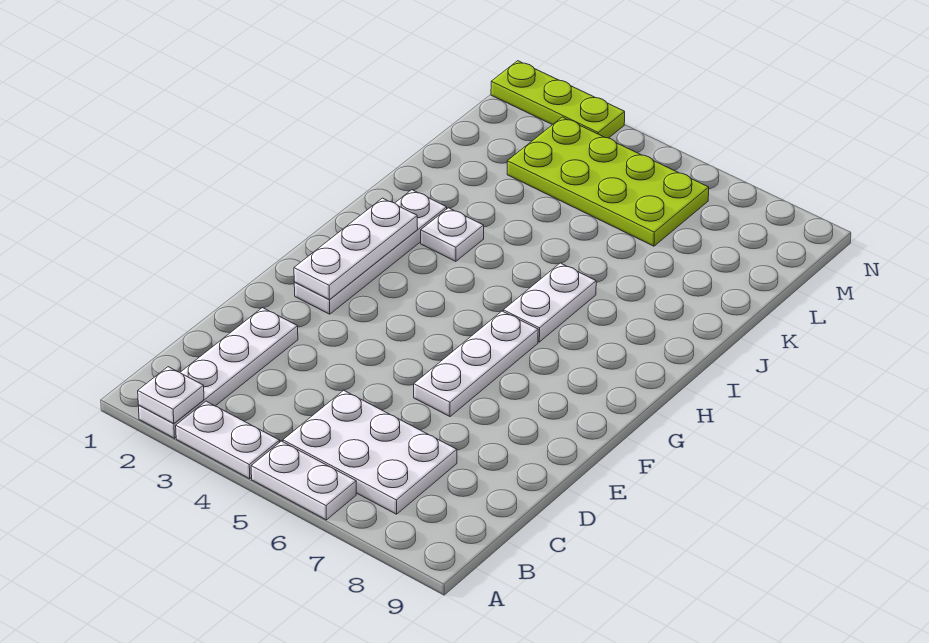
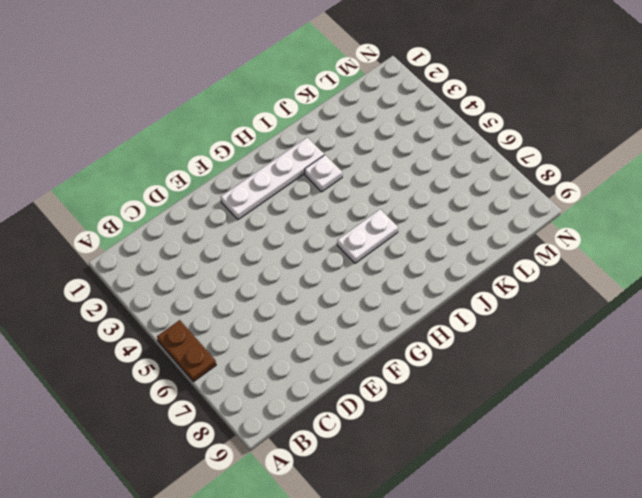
brown plate A5:A6 level 1 -> white plate A5:A6 level 1
none -> white plate A2:D2 level 1
none -> white plate A3:A4 level 1
none -> white plate B5:C7 level 1

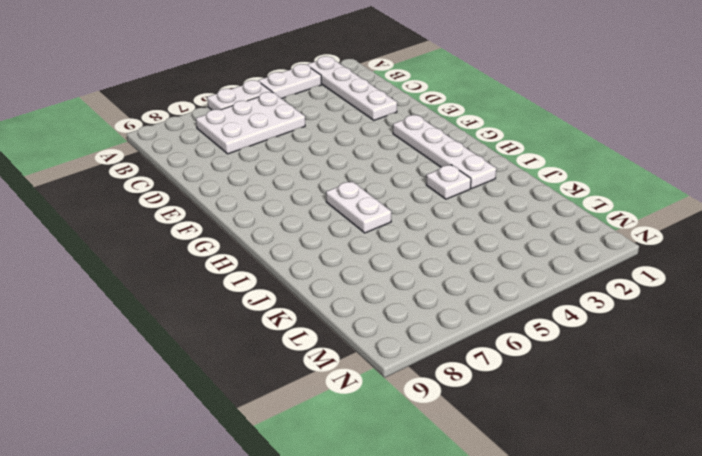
none -> white plate E6:G6 level 1
none -> lime plate L3:M6 level 1
none -> lime plate N1:N3 level 1

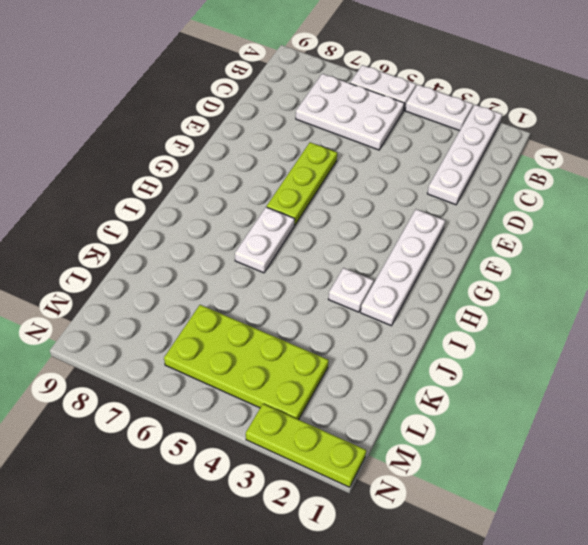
lime plate E6:G6 level 1 -> white plate E6:G6 level 1
none -> white plate A2 level 2
none -> white plate F2:H2 level 2

